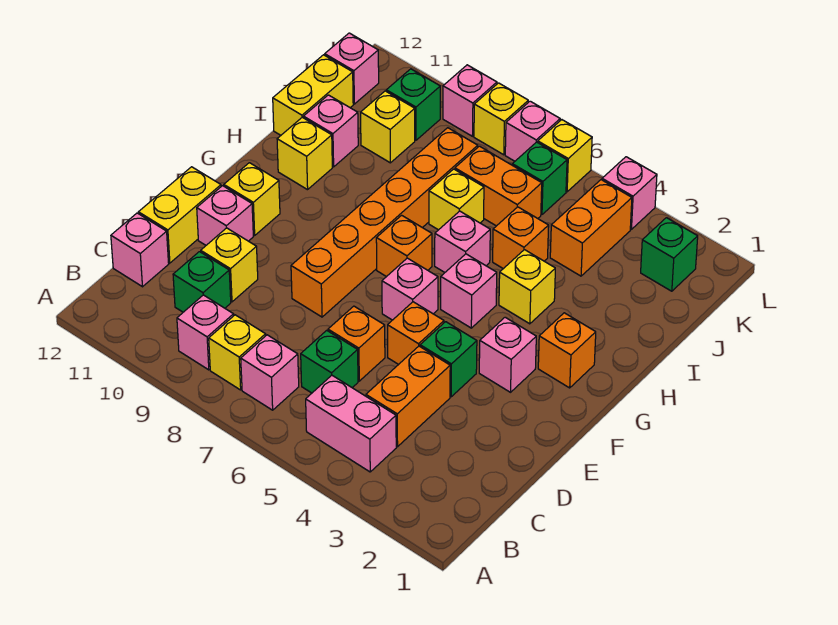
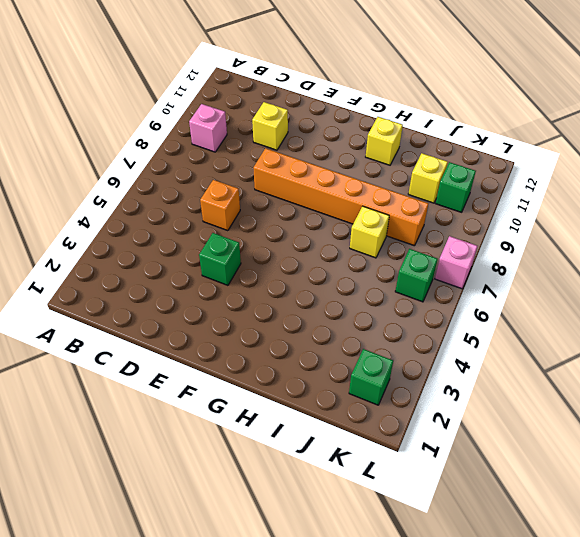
none -> pink brick B4:B5 level 1
none -> pink brick B7 level 1
none -> yellow brick B8 level 1
none -> orange brick C4:D4 level 1

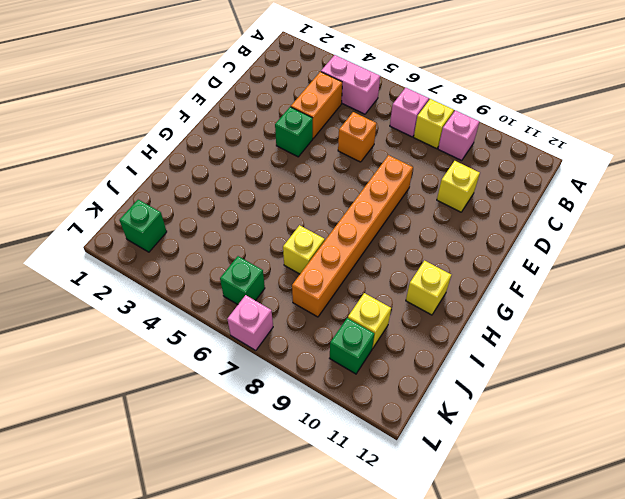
none -> green brick C6 level 1
none -> green brick C10 level 1
none -> pink brick C12 level 1
none -> yellow brick D12:E12 level 1

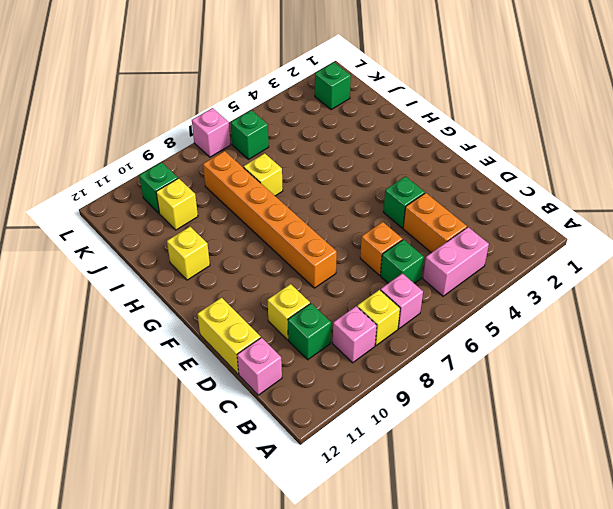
none -> orange brick E5 level 1
none -> pink brick E11 level 1
none -> pink brick F3 level 1
none -> pink brick F6 level 1

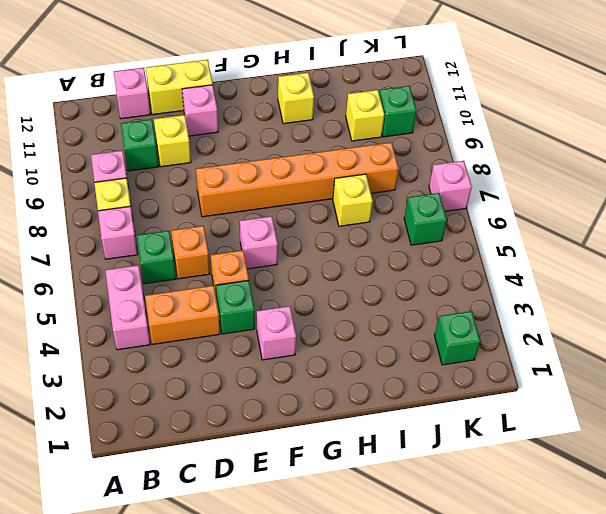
none -> yellow brick F11 level 1
none -> orange brick G2 level 1
none -> pink brick G5 level 1
none -> orange brick G7 level 1

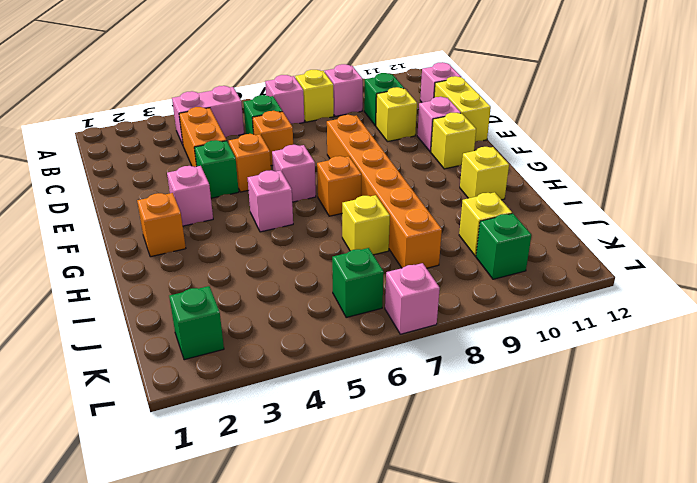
none -> yellow brick H4 level 1
none -> pink brick H6 level 1
none -> orange brick I5 level 1
none -> pink brick I11 level 1

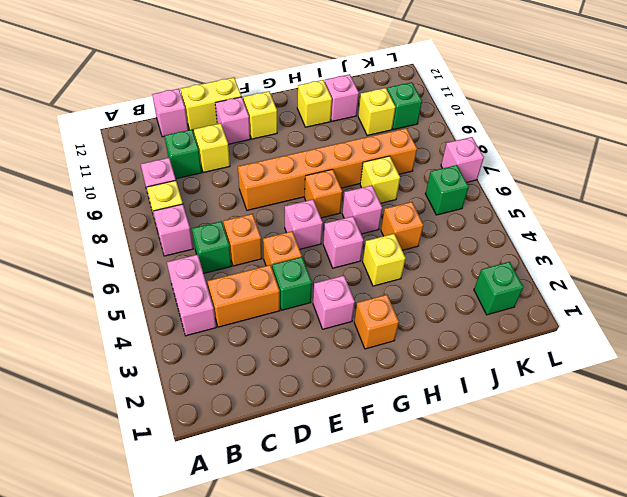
none -> yellow brick I12:J12 level 1
none -> orange brick J4:K4 level 1
none -> orange brick J6:J7 level 1
none -> pink brick K12 level 1

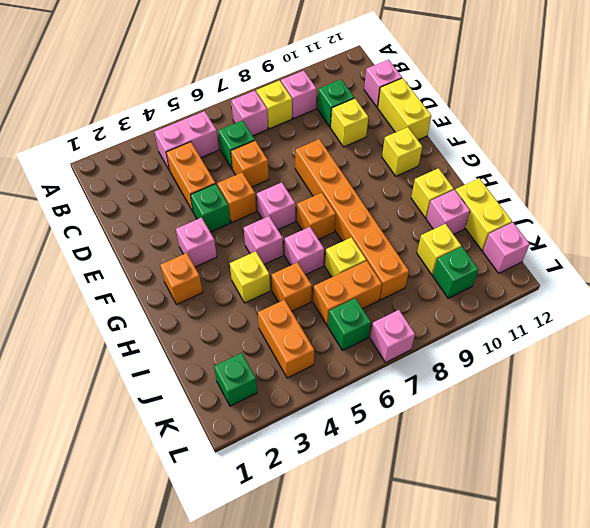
none -> pink brick E11 level 1
none -> pink brick L4 level 1
none -> yellow brick L6 level 1
none -> yellow brick L8 level 1

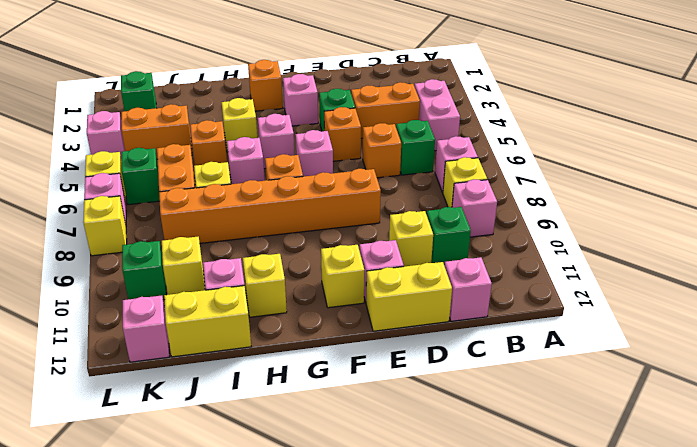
none -> pink brick L9 level 1

